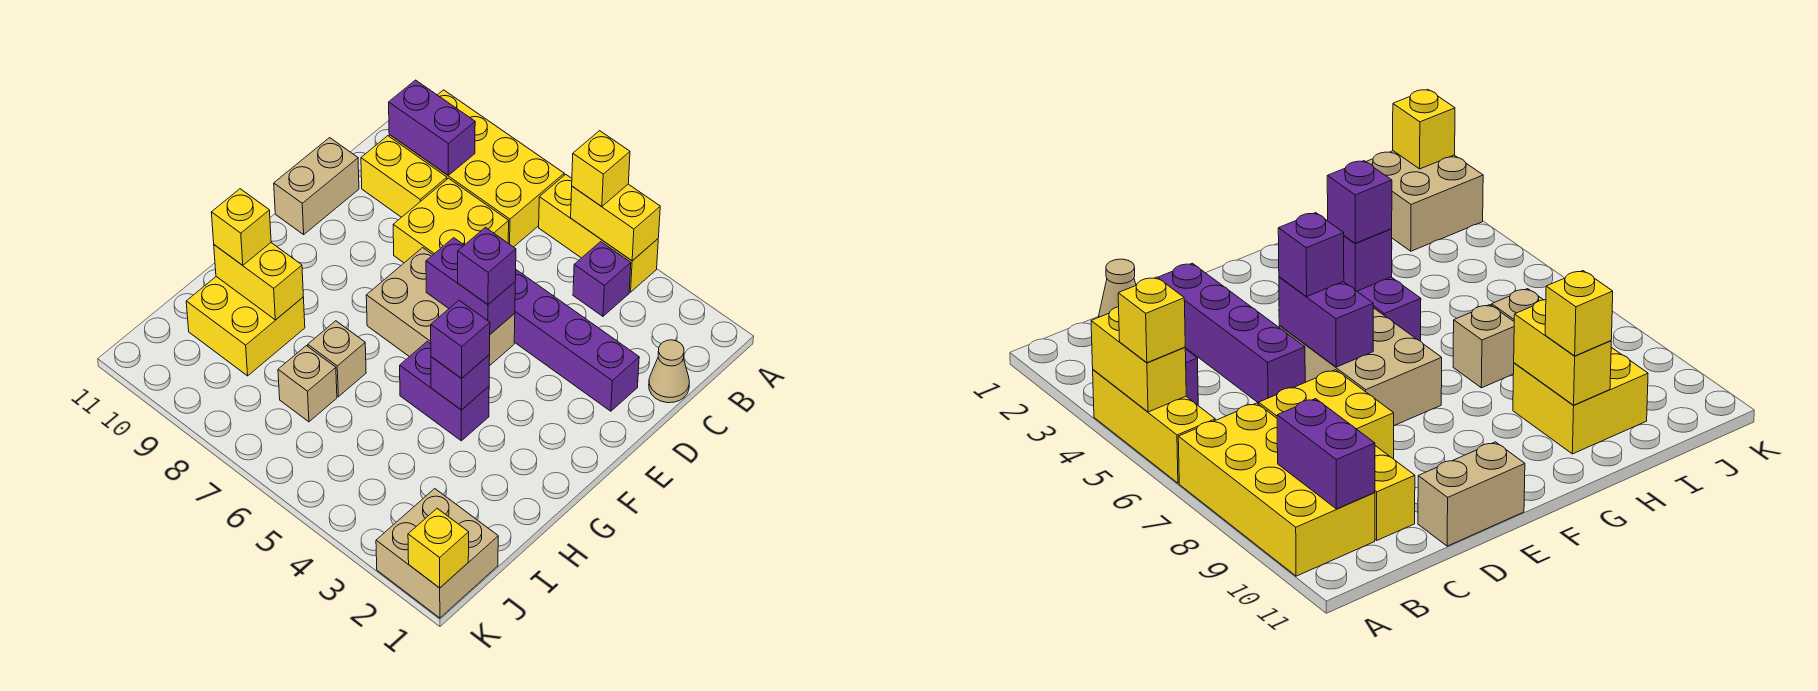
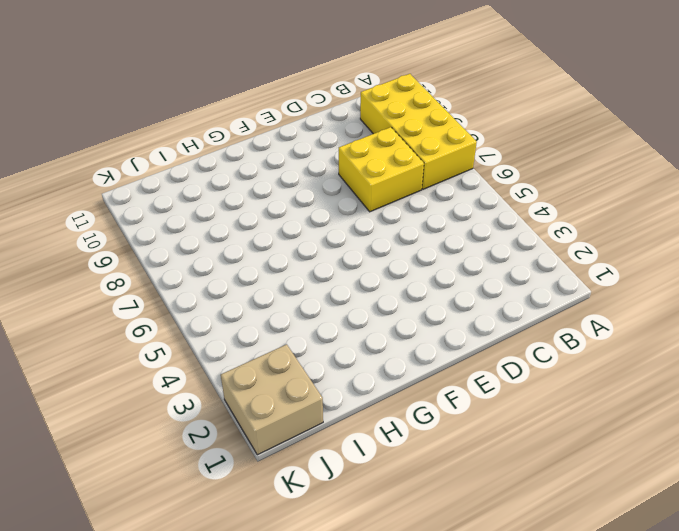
none -> yellow brick A4:A6 level 1
none -> purple brick B4 level 1
none -> tan cone C1 level 1

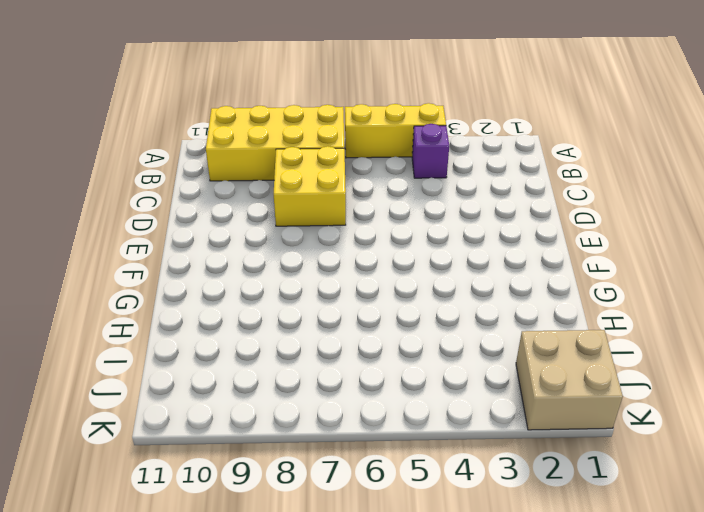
none -> tan cone C1 level 1
none -> yellow brick C9:C10 level 1
none -> purple brick D2:D5 level 1

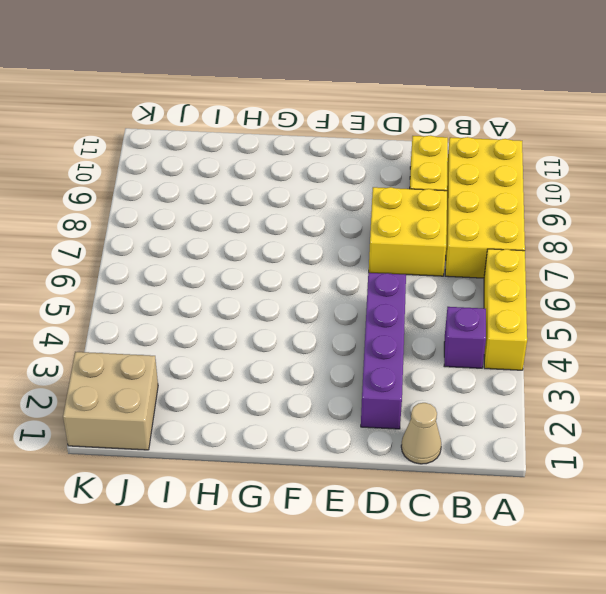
none -> tan brick D11:E11 level 1
none -> tan brick E5:F7 level 1
none -> purple brick G4:G5 level 1

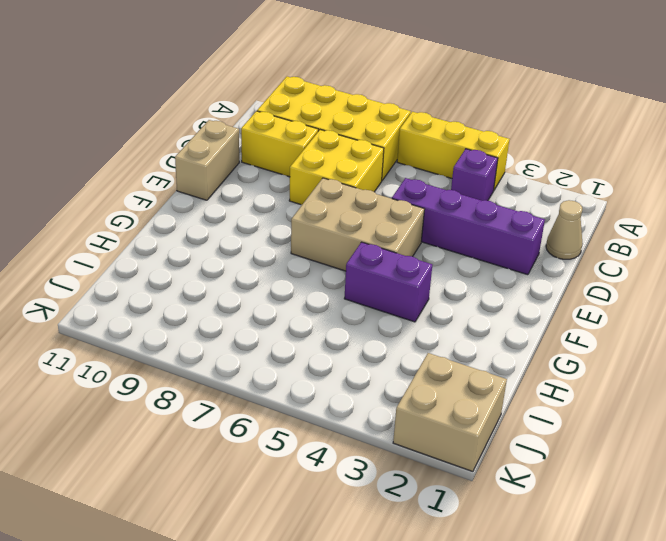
none -> tan brick H7 level 1
none -> yellow brick H9:I10 level 1
none -> tan brick I7 level 1

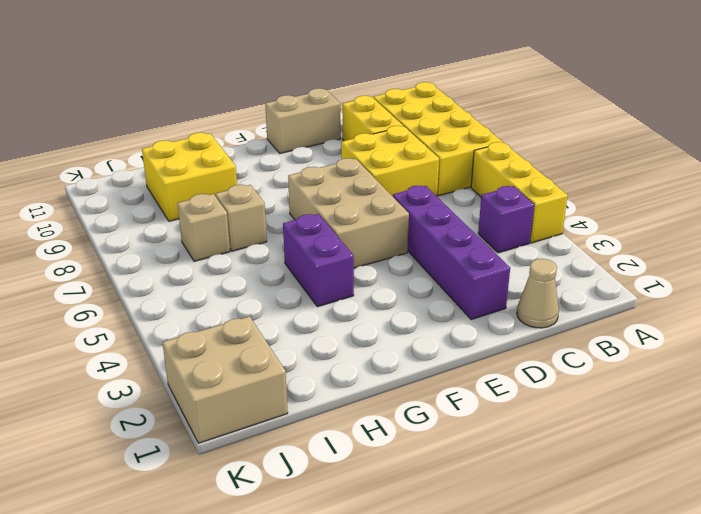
none -> yellow brick A4:A5 level 2
none -> purple brick B9:B10 level 2
none -> purple brick E5:E6 level 2

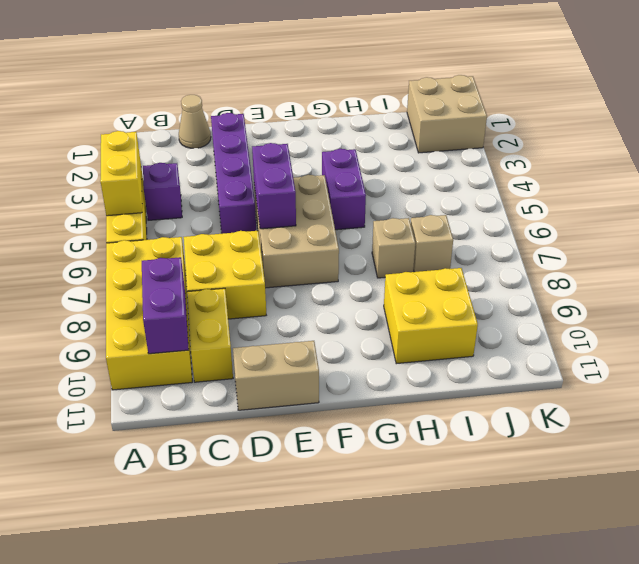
none -> purple brick G4 level 2
none -> yellow brick H9:H10 level 2
none -> yellow brick K1 level 2

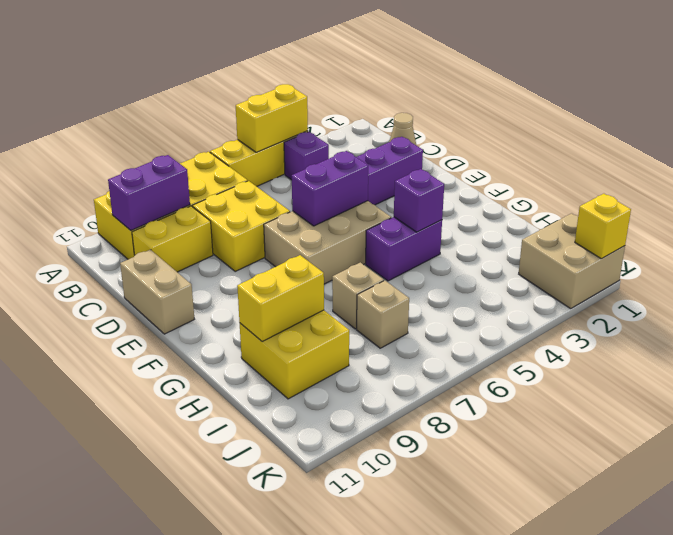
none -> yellow brick A5 level 3
none -> purple brick E5 level 3
none -> purple brick G4 level 3

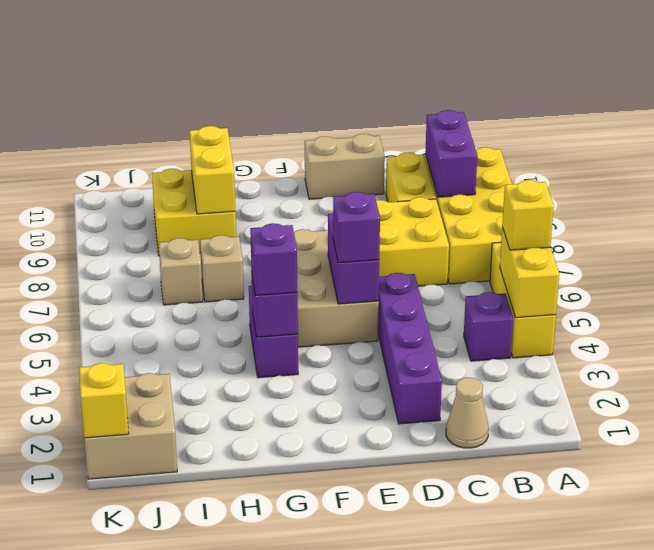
none -> yellow brick H10 level 3

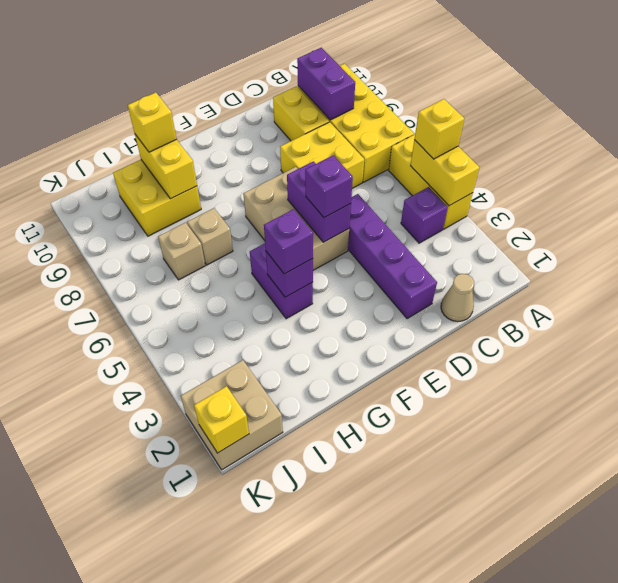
none -> tan brick D11:E11 level 1

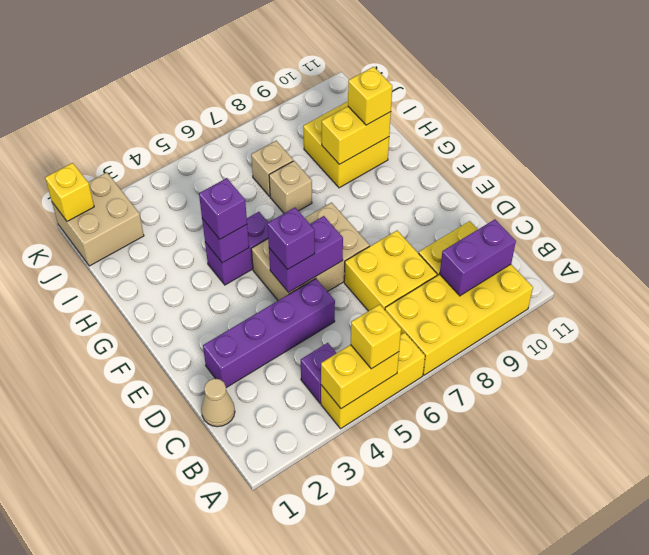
none -> tan brick D11:E11 level 1

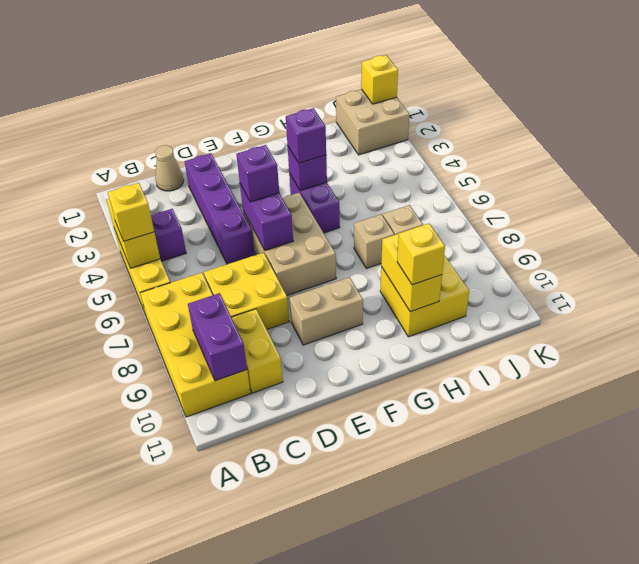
tan brick E9:F9 level 1 -> tan brick D11:E11 level 1

